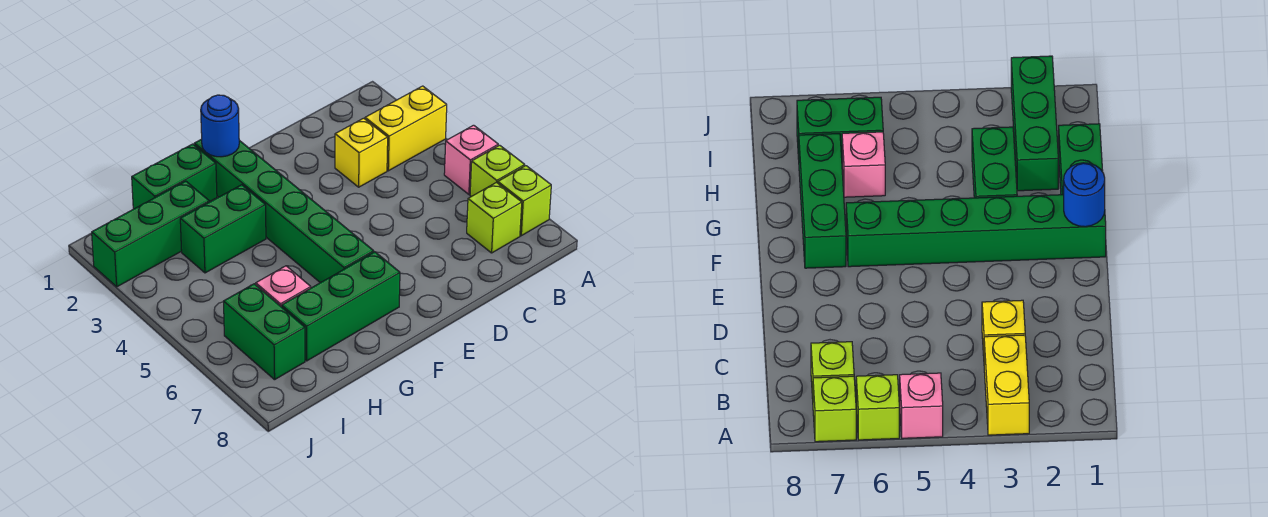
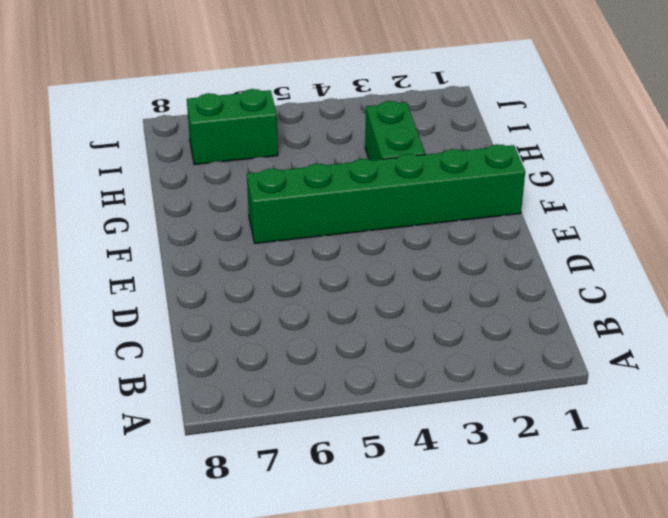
none -> yellow brick A3:B3 level 1
none -> pink brick A5 level 1
none -> lime brick A6 level 1

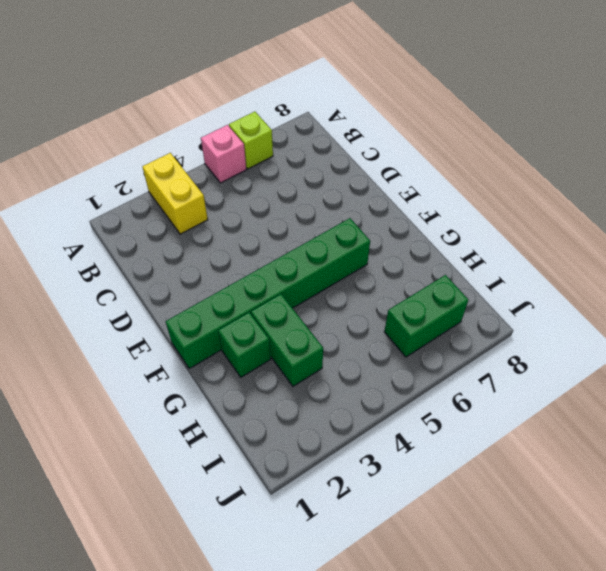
green brick G2 level 1 -> none
none -> lime brick A7 level 1
none -> lime brick B7 level 1
none -> yellow brick C3 level 1

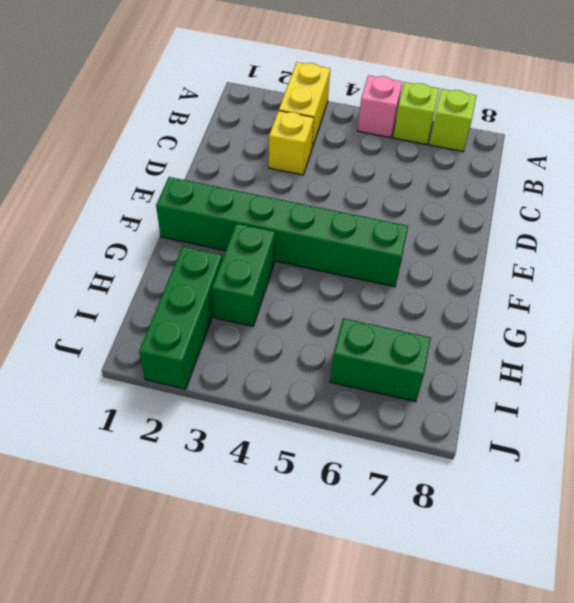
none -> lime brick B7 level 1
none -> green brick F7:H7 level 1
none -> green brick G1:H1 level 1

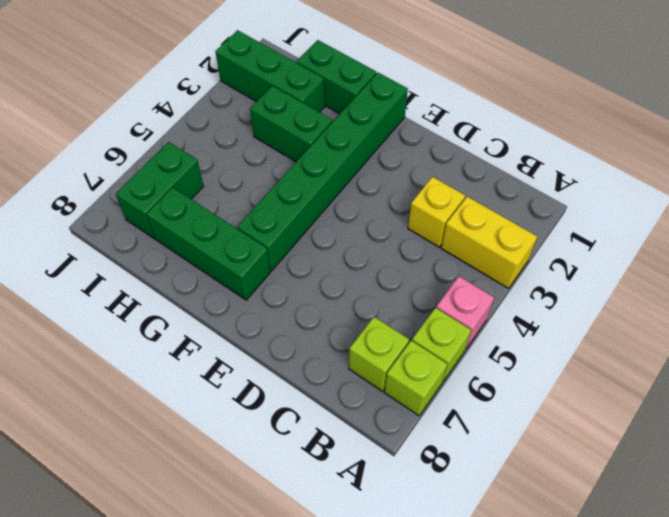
none -> pink brick H6 level 1
none -> blue round brick F1 level 2

